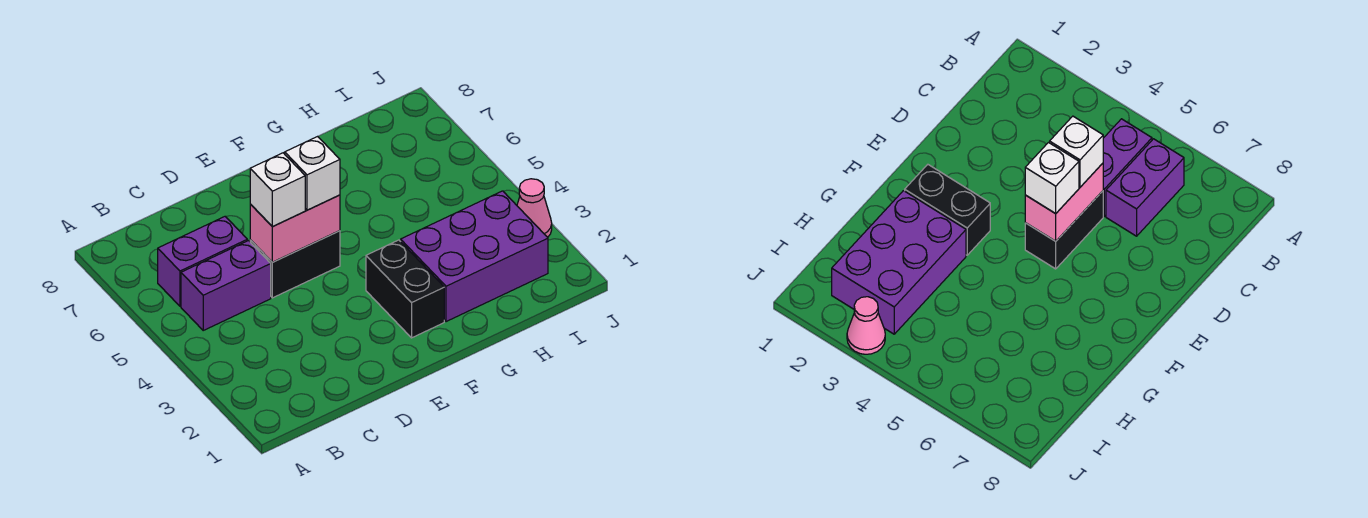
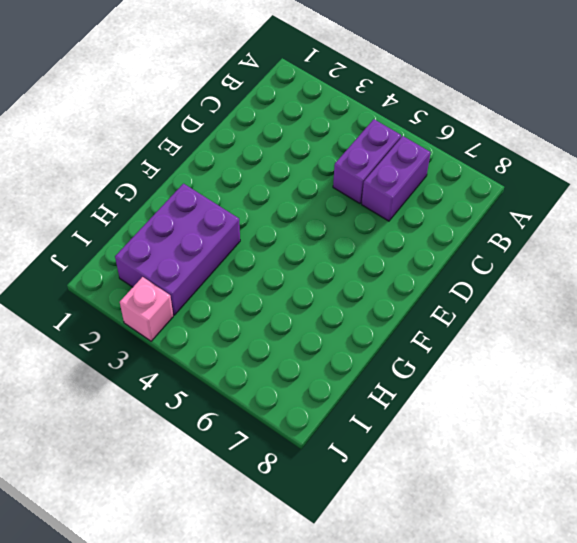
pink brick J3 level 1 -> pink cone J3 level 1
none -> black brick D5:E5 level 1
none -> black brick F2:F3 level 1

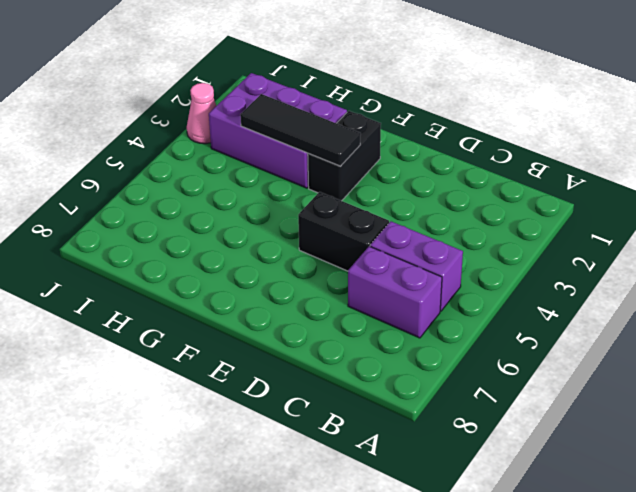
black tile F3:H3 level 2 -> none
none -> pink brick D5:E5 level 2
none -> white brick D5 level 3

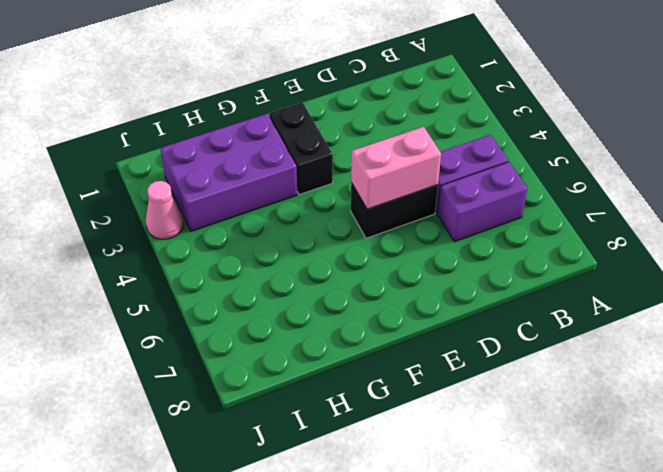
none -> white brick D5 level 3
none -> white brick E5 level 3

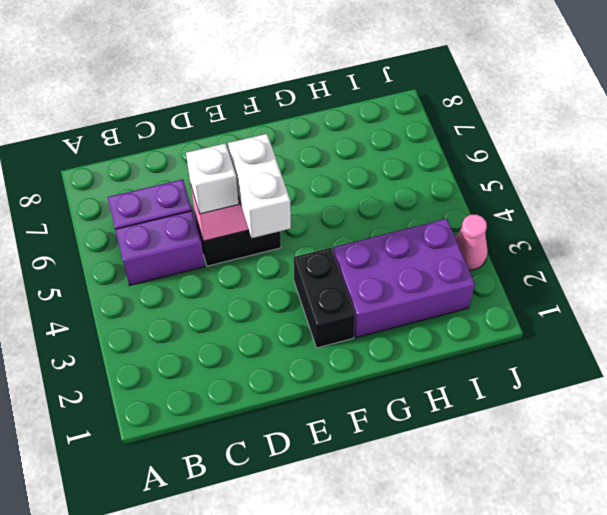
white brick E4:E5 level 3 -> white brick E5 level 3

